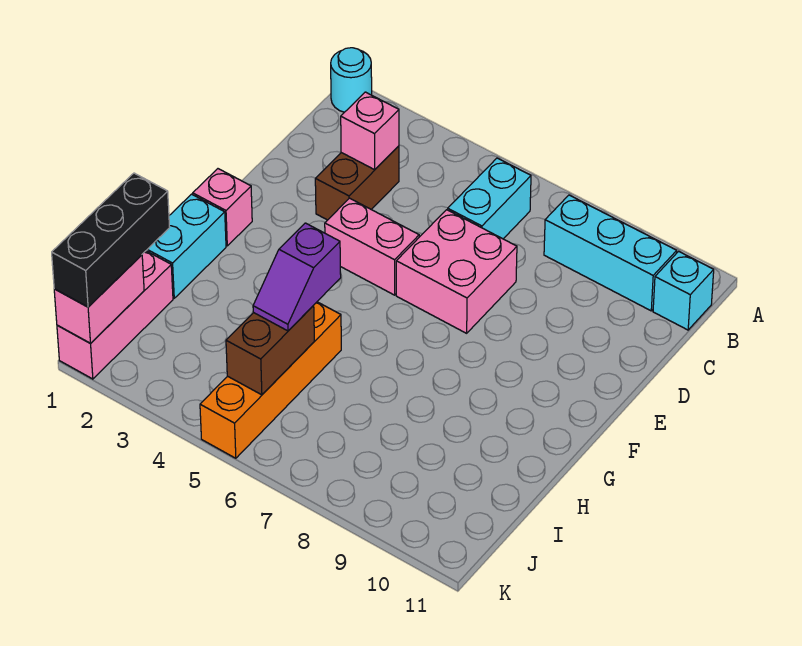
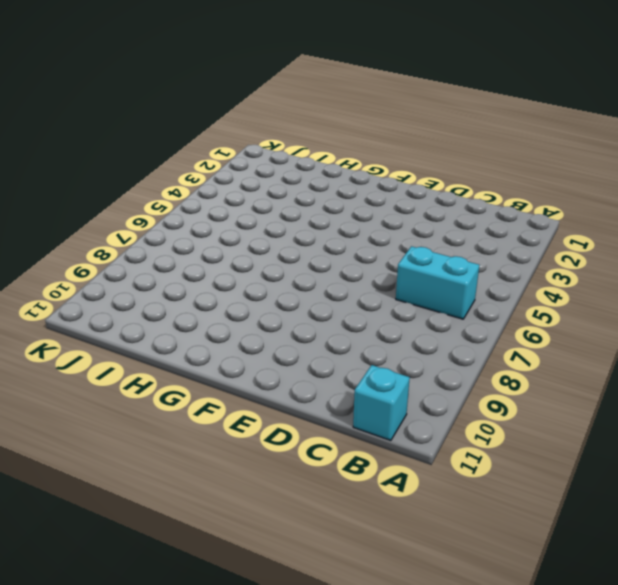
none -> cyan round brick A1 level 1
none -> cyan brick B8:B10 level 1
none -> brown brick C3:D3 level 1

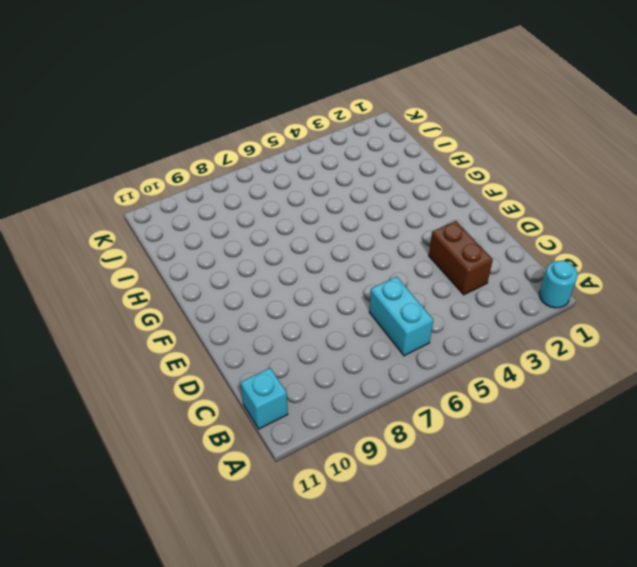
none -> cyan brick B8:B10 level 1
none -> pink brick D6:E7 level 1
none -> pink brick E4:E5 level 1

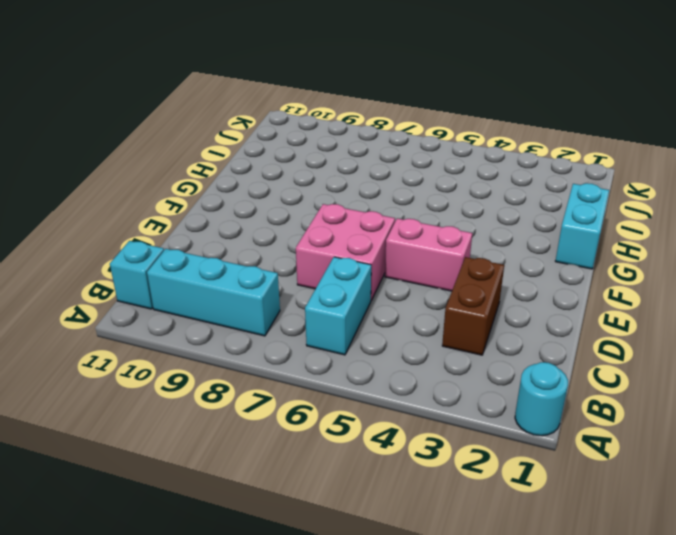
none -> pink brick F1 level 1
none -> orange brick H5:K5 level 1
none -> pink brick I1:K1 level 1

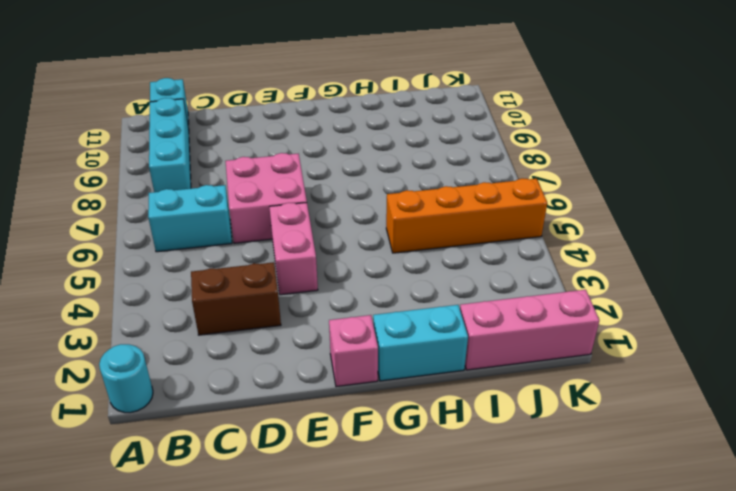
none -> pink brick C3 level 2
none -> brown brick I5:J5 level 2
none -> pink brick J1:K1 level 2

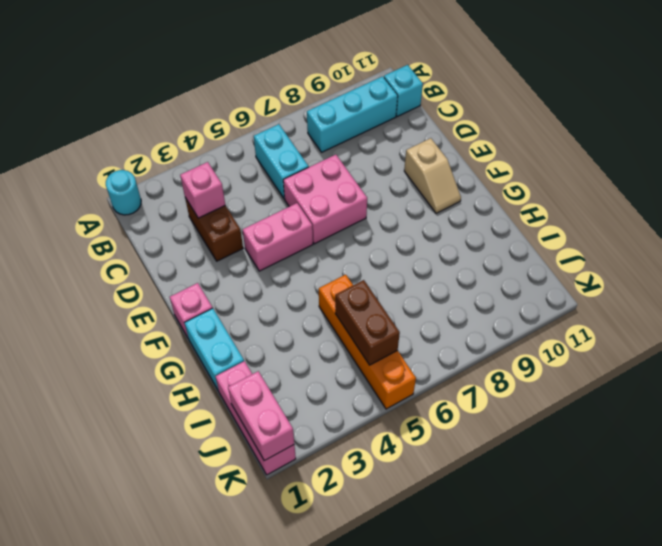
tan slope E10:F10 level 1 top E -> none
none -> purple slope H5:I5 level 3 top H
none -> black brick I1:K1 level 3

